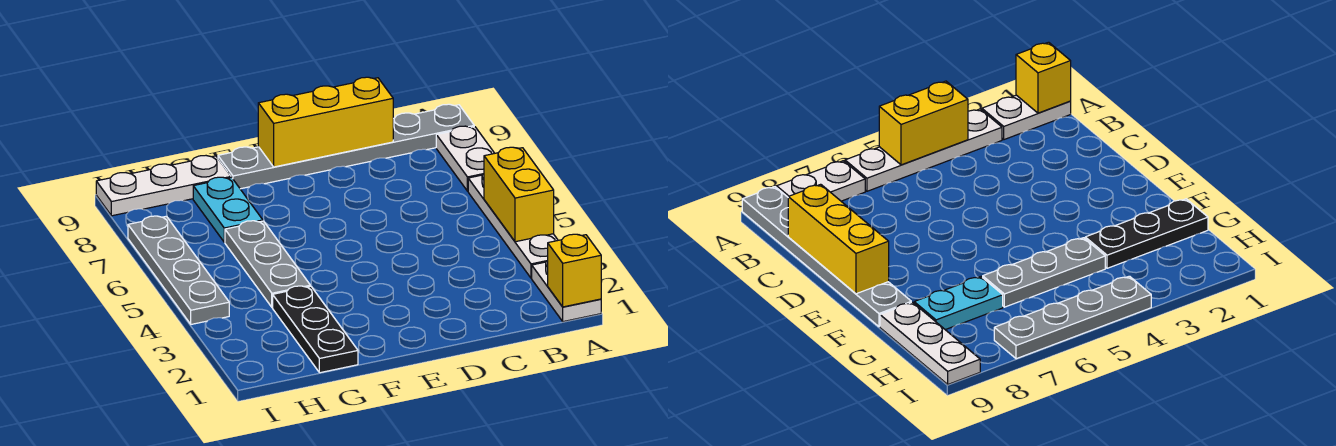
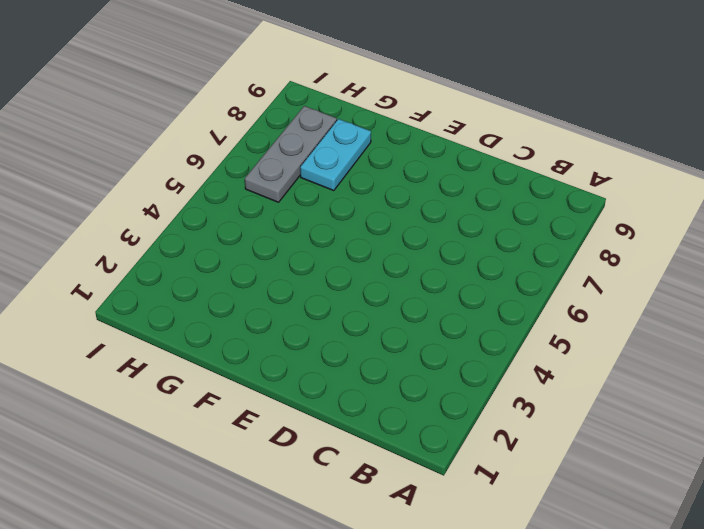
grey plate H6:H8 level 1 -> grey plate G4:G6 level 1
none -> white plate A1:A2 level 1
none -> white plate A3:A6 level 1
none -> white plate A7:A8 level 1

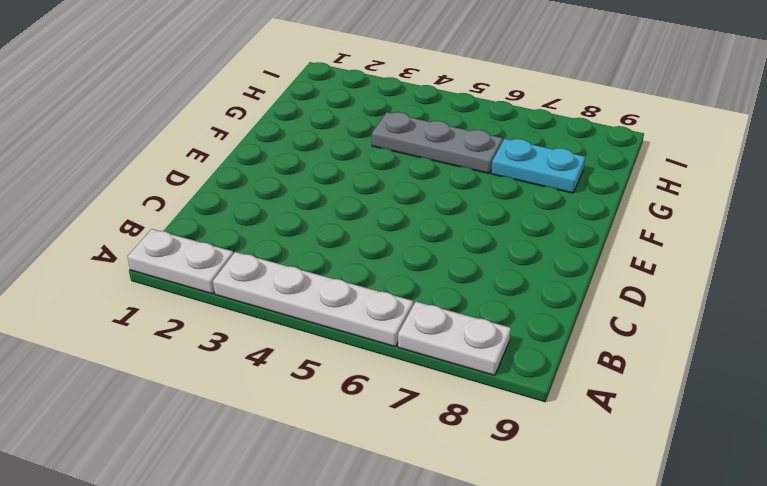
none -> grey plate A9:F9 level 1
none -> black plate G1:G3 level 1
none -> white plate G9:I9 level 1

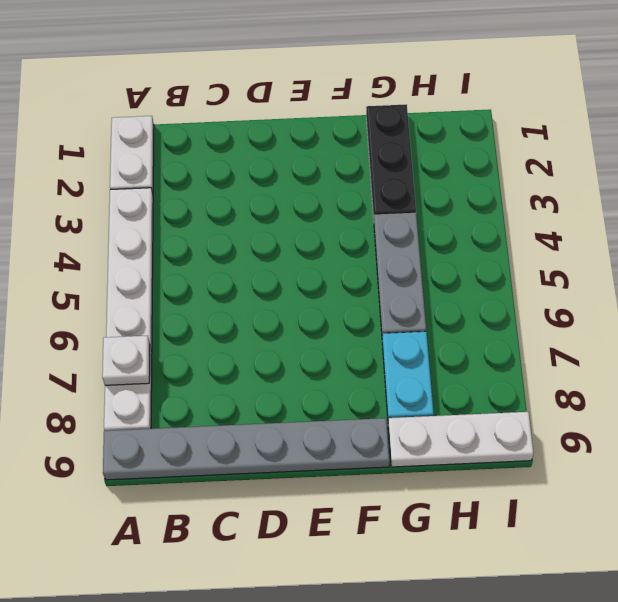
white plate A7 level 2 -> none
none -> grey plate I4:I7 level 1
none -> yellow brick A1 level 2
none -> yellow brick A4:A5 level 2

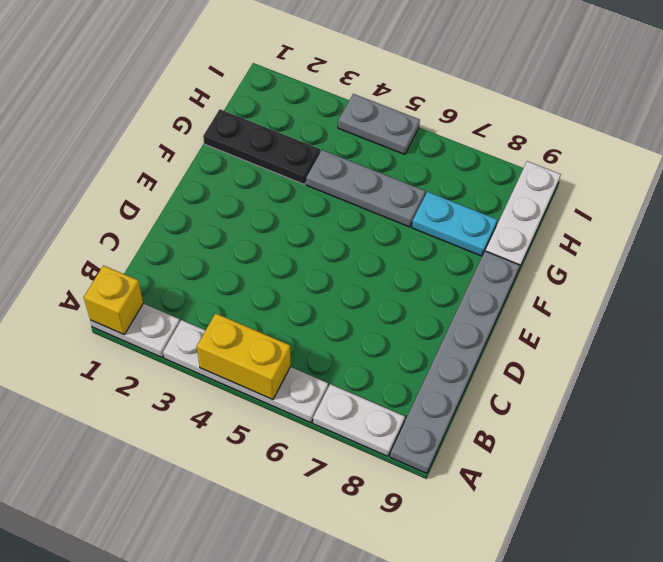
grey plate I4:I5 level 1 -> grey plate I4:I7 level 1
none -> yellow brick C9:E9 level 2

